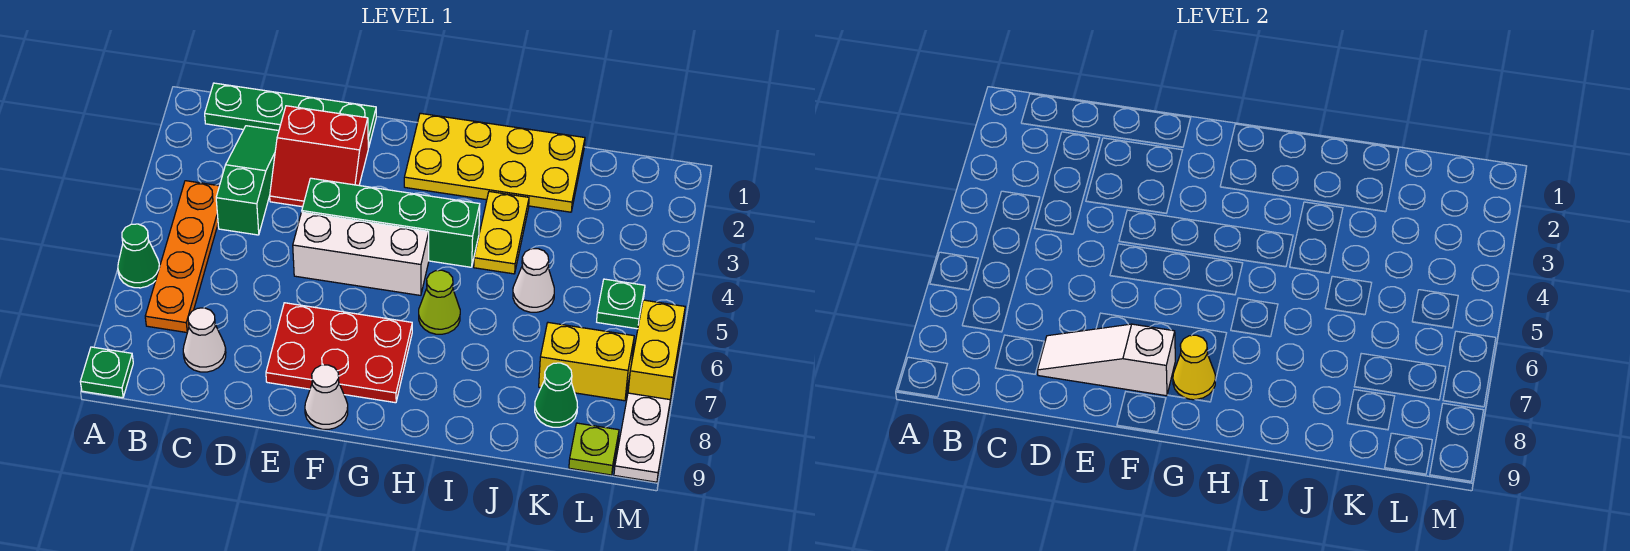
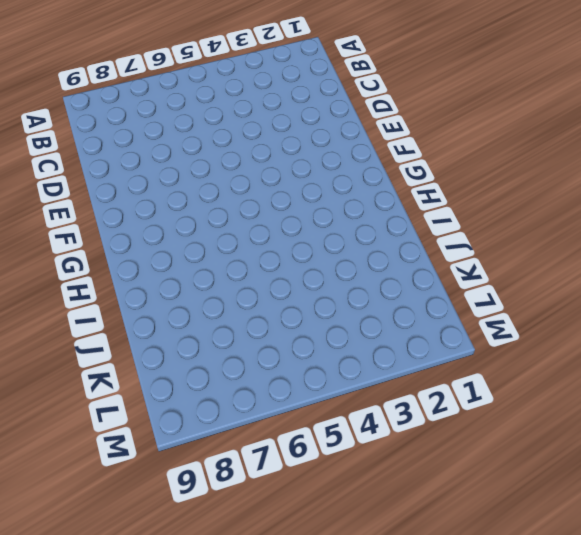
none -> green cone A6 level 1
none -> green plate A9 level 1
none -> green plate B1:E1 level 1

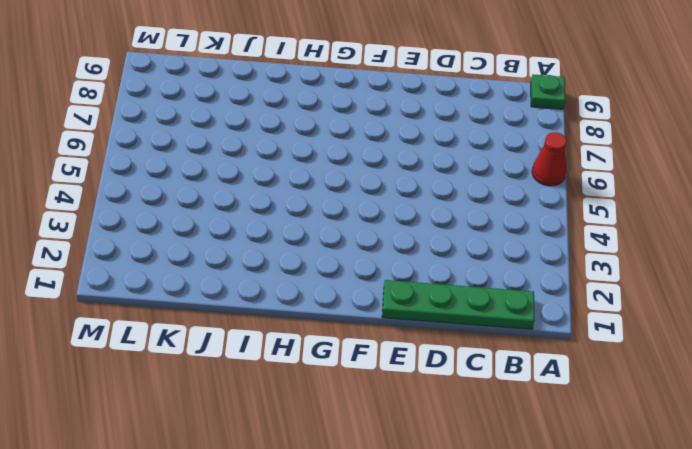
red cone A6 level 1 -> green cone A6 level 1
none -> orange plate B4:B7 level 1
none -> green slope C2:C4 level 1 top 4
none -> white cone C8 level 1

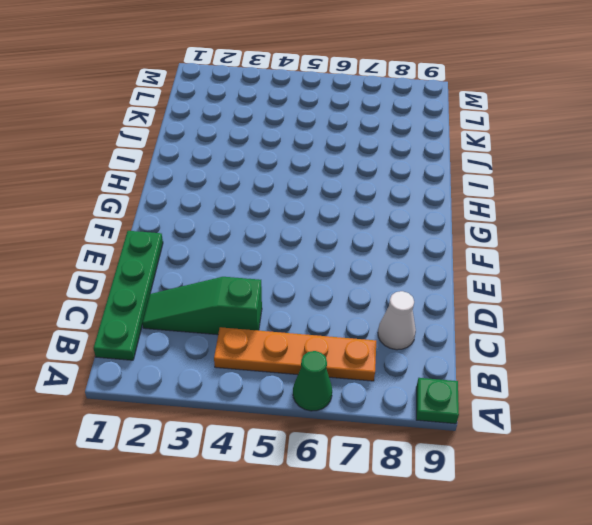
none -> red slope D2:E3 level 1 top 2
none -> green brick E4:H4 level 1
none -> white brick E5:G5 level 1

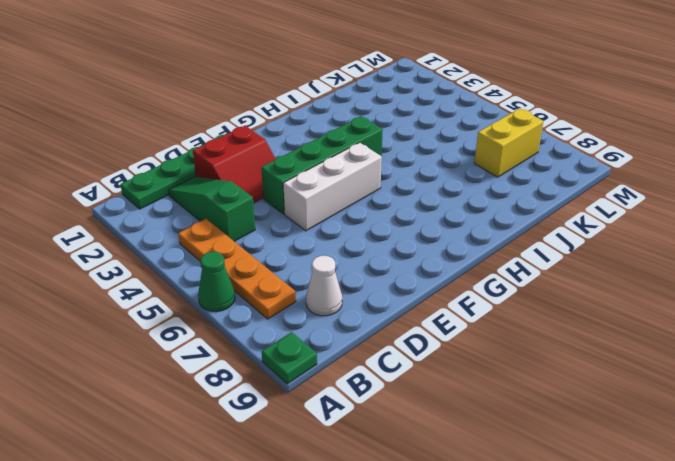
none -> red plate E7:G8 level 1
none -> white cone F9 level 1
none -> yellow plate G1:J2 level 1

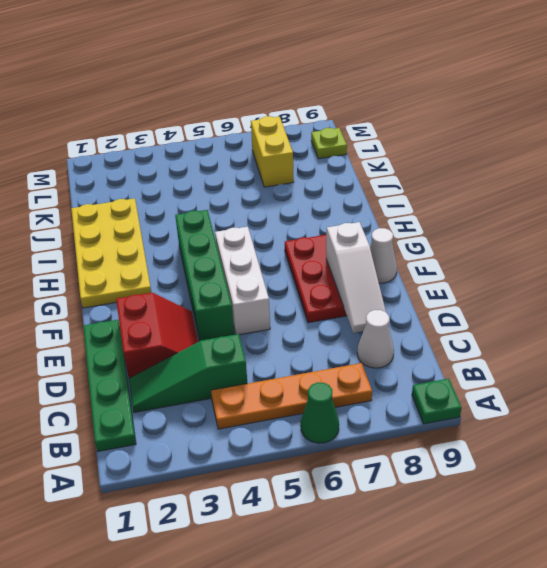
none -> lime cone H6 level 1
none -> yellow plate I3:I4 level 1
none -> white cone J5 level 1

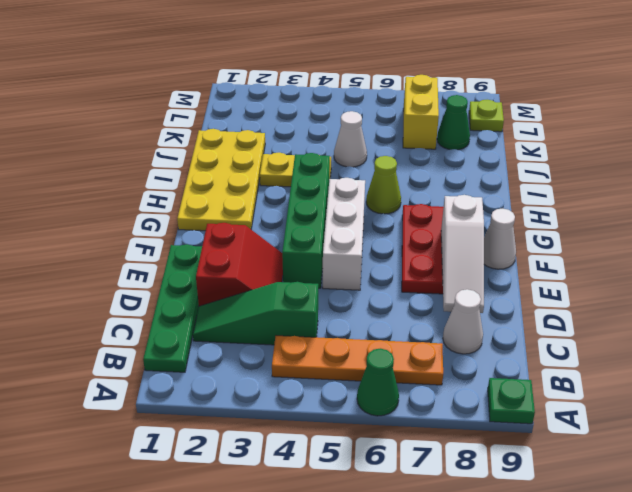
none -> green plate L5 level 1
none -> yellow brick M6:M7 level 1
none -> white plate M8:M9 level 1

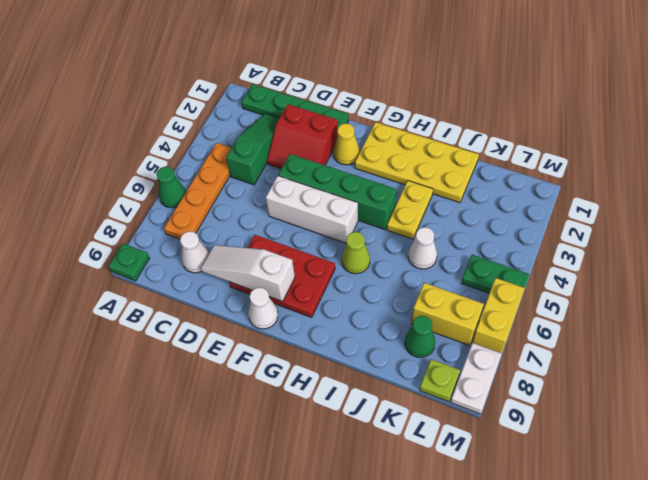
yellow cone F2 level 1 -> yellow cone G8 level 2
green plate L5:M5 level 1 -> green plate L5 level 1

